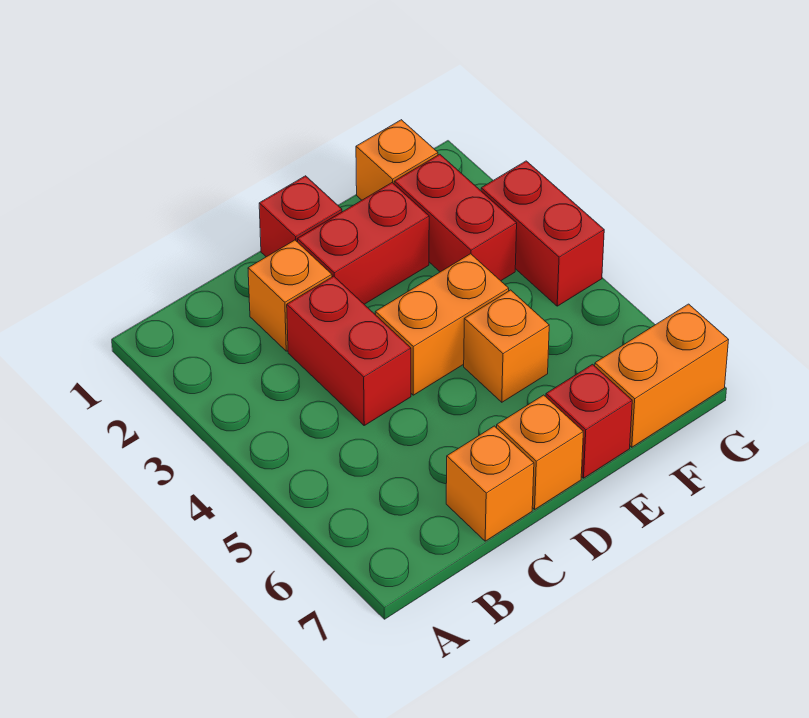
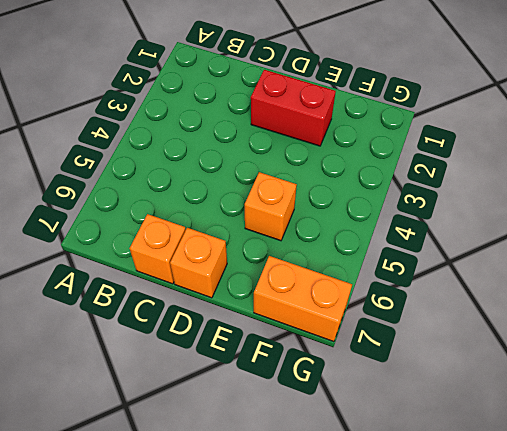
none -> orange brick C2 level 1
none -> red brick C3:C4 level 1
none -> red brick D1 level 1

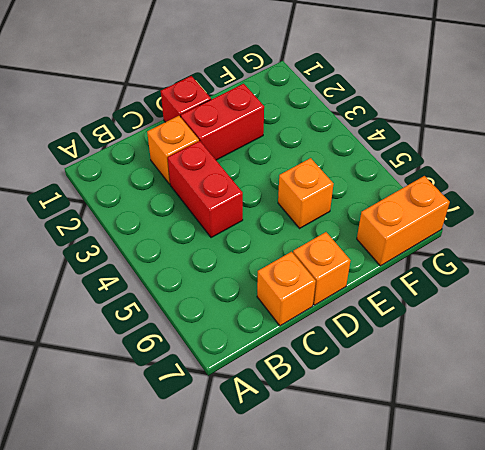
none -> orange brick D4:E4 level 1
none -> red brick E7 level 1
none -> orange brick F1 level 1

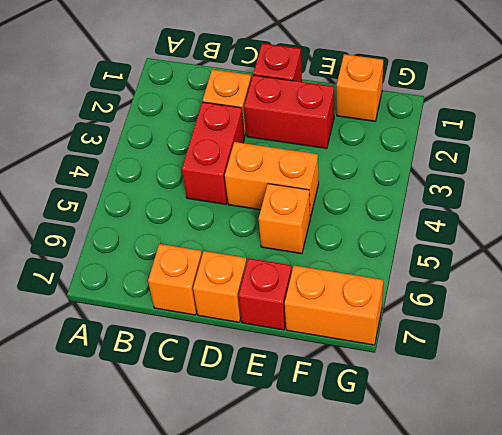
none -> red brick F2:F3 level 1
none -> red brick G3:G4 level 1

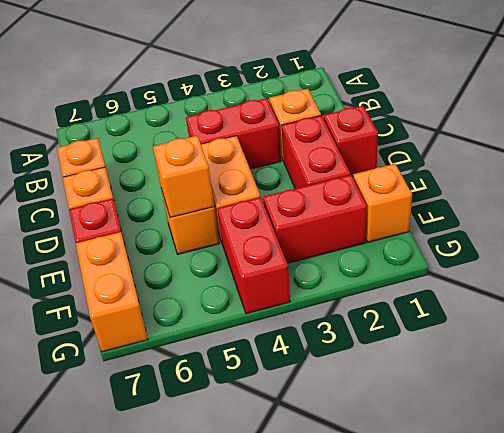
orange brick E5 level 2 -> none
red brick F4:G4 level 1 -> red brick G3:G4 level 1

